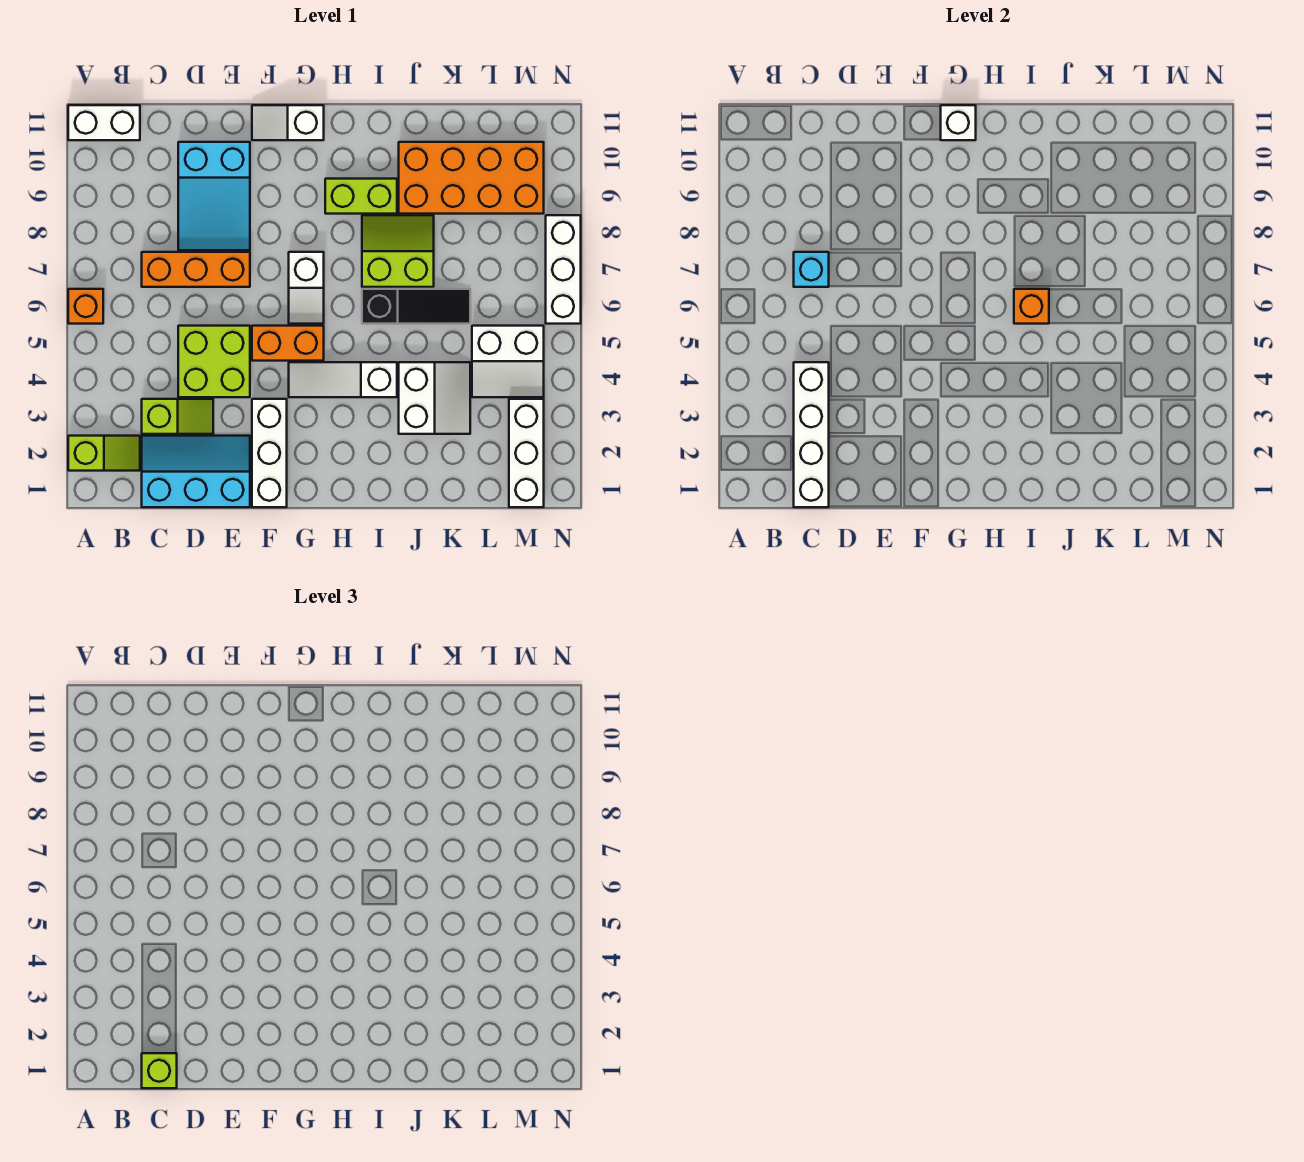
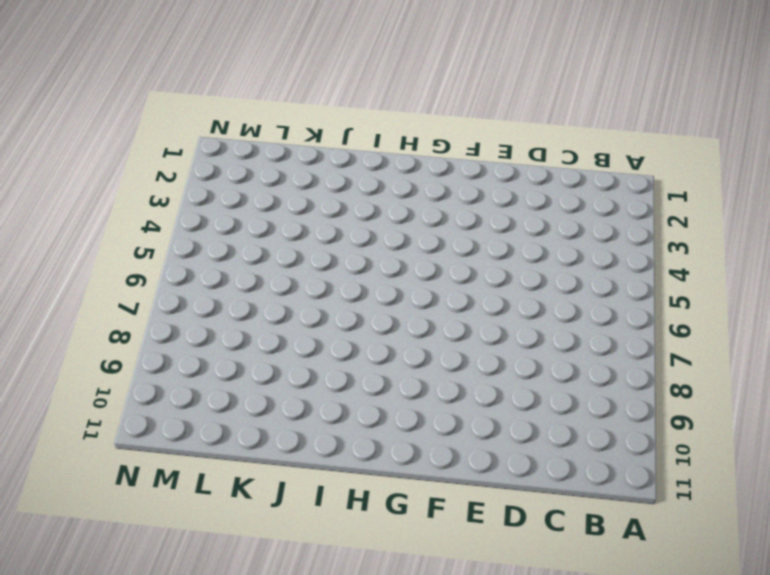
none -> lime slope A2:B2 level 1 top A
none -> orange brick A6 level 1
none -> white brick A11:B11 level 1

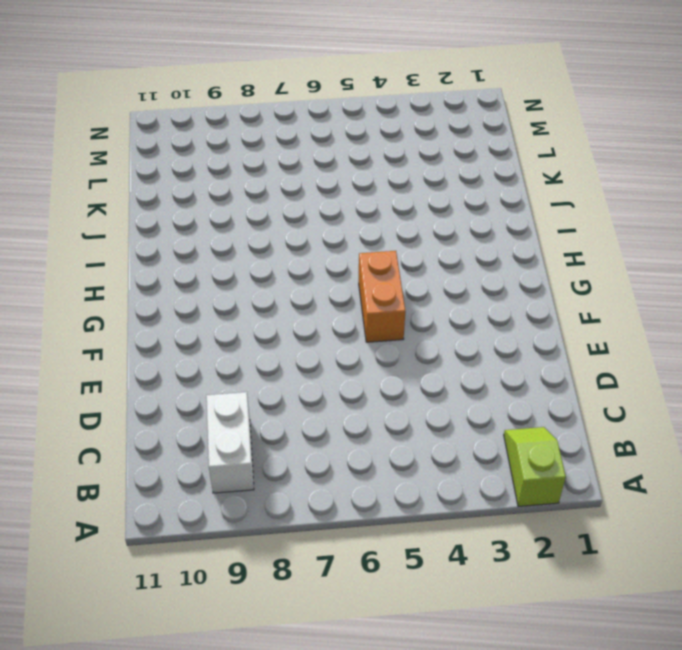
white brick B9:C9 level 1 -> white brick A11:B11 level 1
none -> orange brick A6 level 1
none -> cyan slope C1:E2 level 1 top 1
none -> lime slope C3:D3 level 1 top C

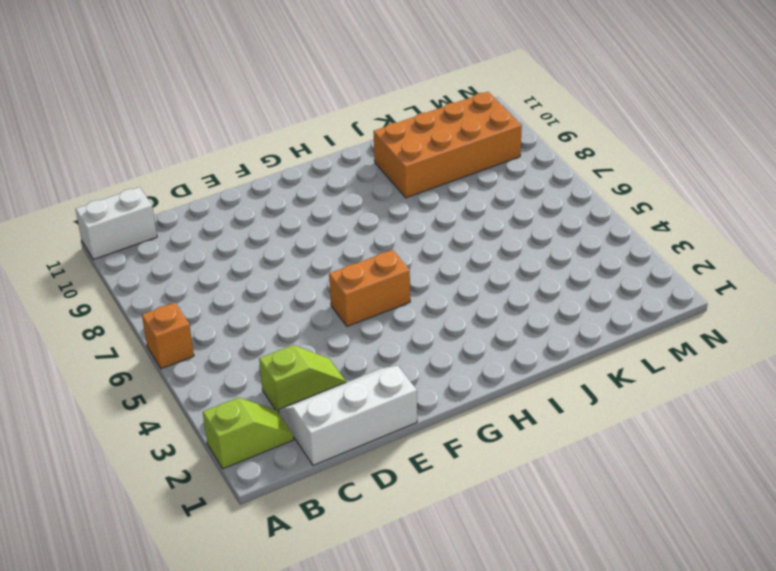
white slope C1:E2 level 1 top 1 -> cyan slope C1:E2 level 1 top 1
none -> orange brick C7:E7 level 1
none -> lime brick D4:E5 level 1
none -> cyan slope D8:E10 level 1 top 10

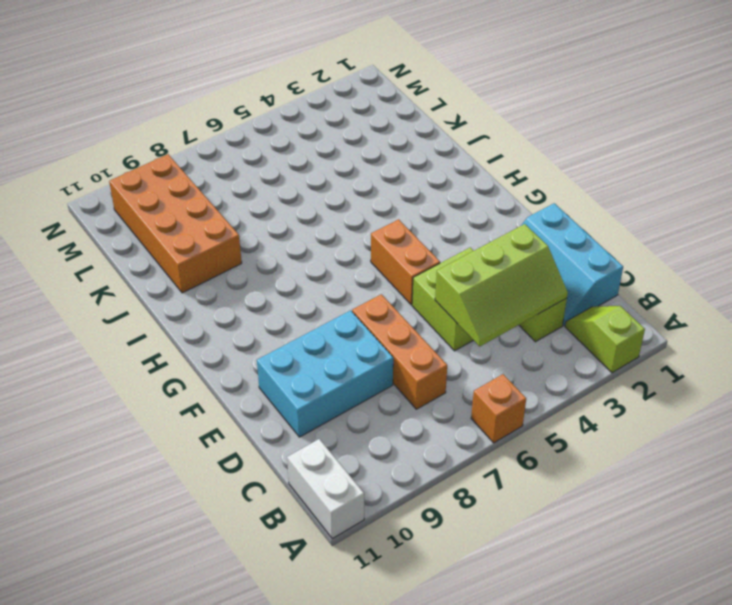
lime slope C3:D5 level 2 top D -> white brick C1:C4 level 2
cyan brick D8:E10 level 1 -> cyan slope D8:E10 level 1 top 10
none -> white brick F1:F3 level 1
none -> white slope F11:G11 level 1 top G
none -> white slope G4:I4 level 1 top I

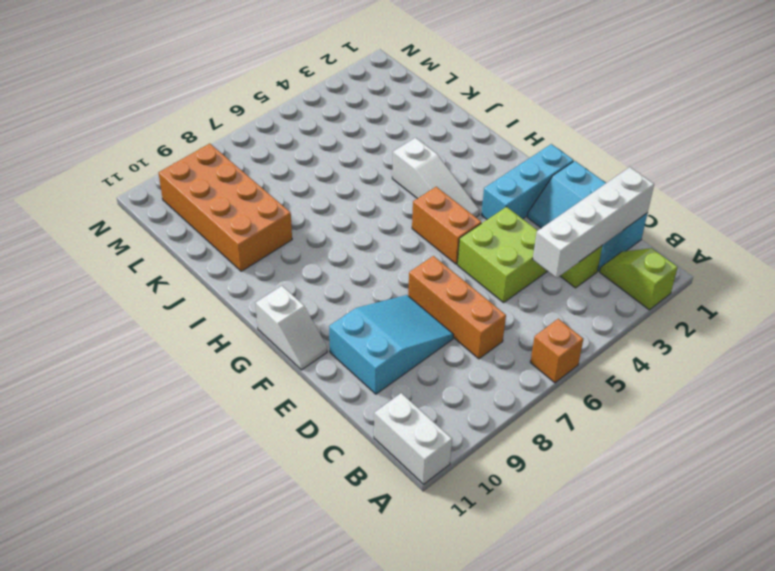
cyan brick F1:F3 level 1 -> white brick F1:F3 level 1
none -> white slope G6:G7 level 1 top 7
none -> lime brick H9:I9 level 1
none -> black slope I6:K6 level 1 top I

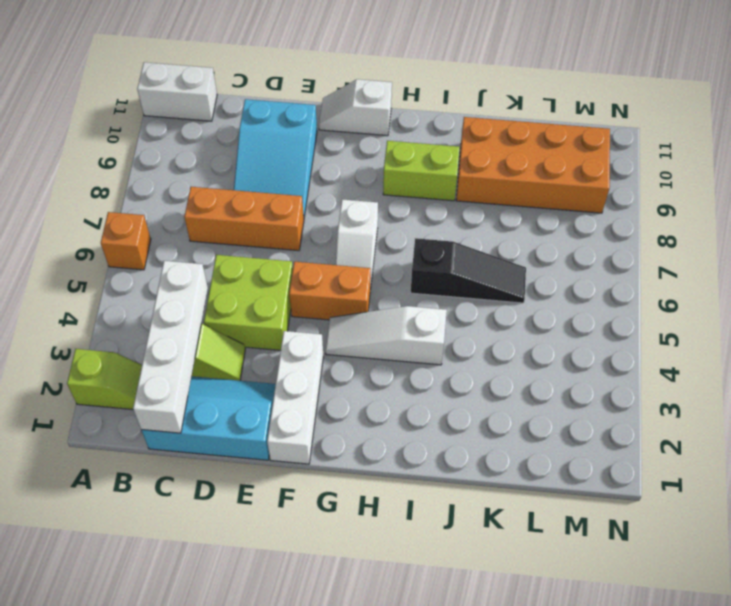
none -> lime slope I7:J8 level 1 top 7
none -> white slope J3:K4 level 1 top J
none -> white slope L4:M5 level 1 top 5

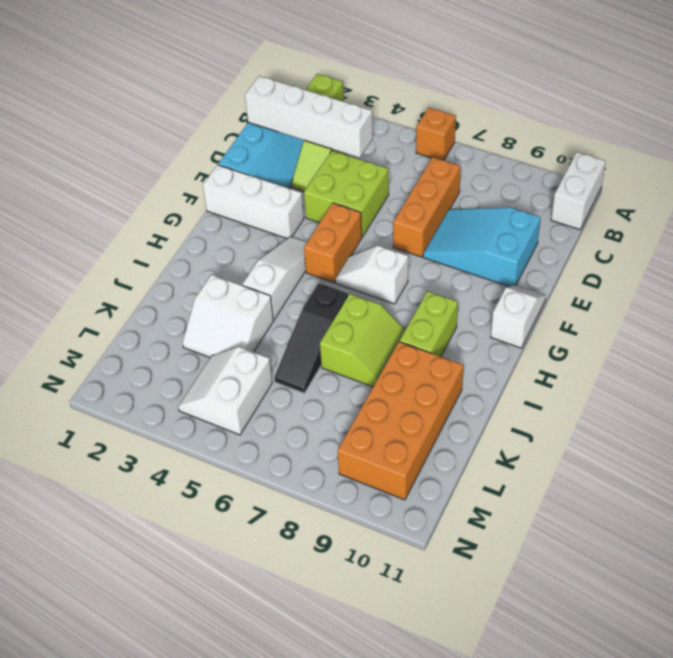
none -> white brick M1:M3 level 1
none -> white brick N6:N8 level 1
none -> cyan brick C7 level 2

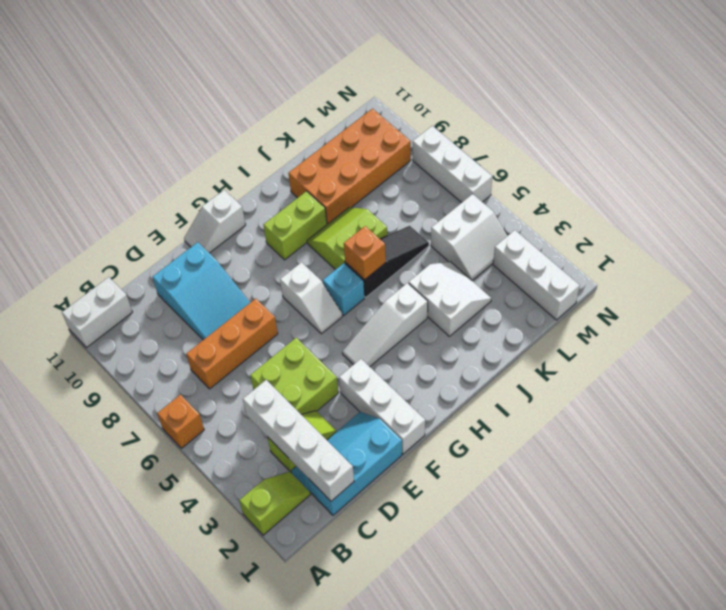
cyan brick H6 level 1 -> cyan brick C7 level 2
none -> orange brick F5:G5 level 1
none -> white brick G11 level 2
none -> lime brick C1 level 3

